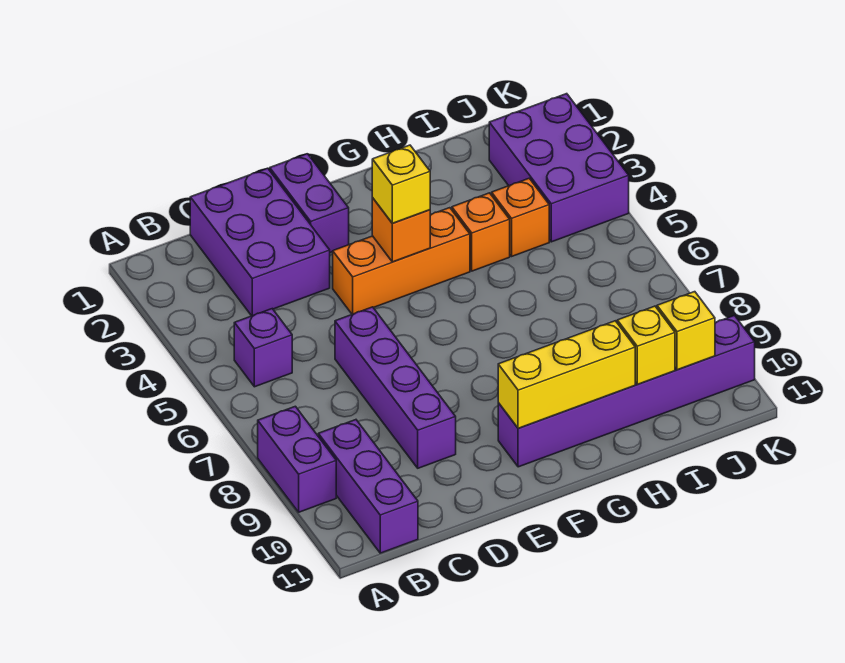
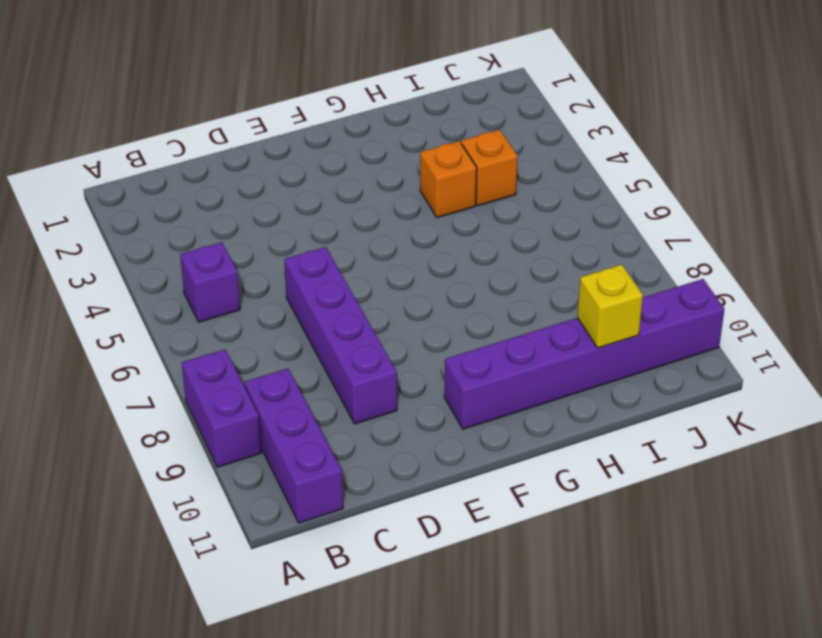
none -> purple brick C1:D3 level 1
none -> purple brick E1:E2 level 1
none -> orange brick E4:G4 level 1

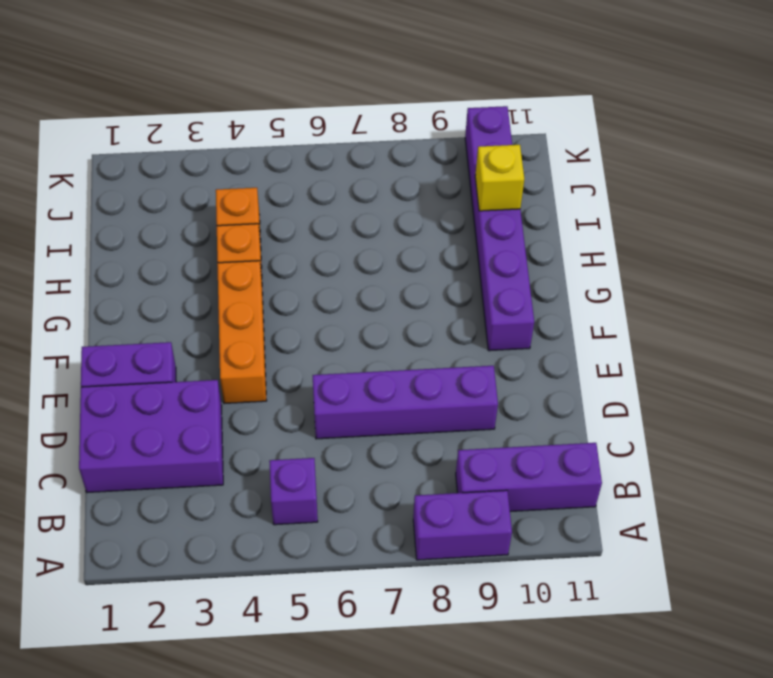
none -> purple brick J2:K4 level 1
none -> orange brick F4 level 2
none -> yellow brick F10:H10 level 2

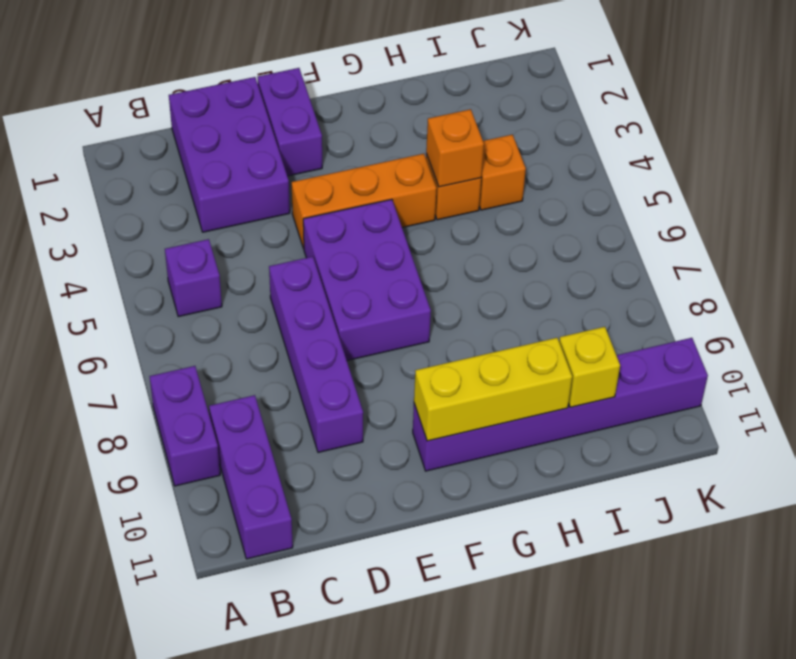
purple brick E5:F7 level 1 -> purple brick J2:K4 level 1
orange brick H4 level 2 -> orange brick F4 level 2
none -> yellow brick J10 level 2
none -> yellow brick F4 level 3

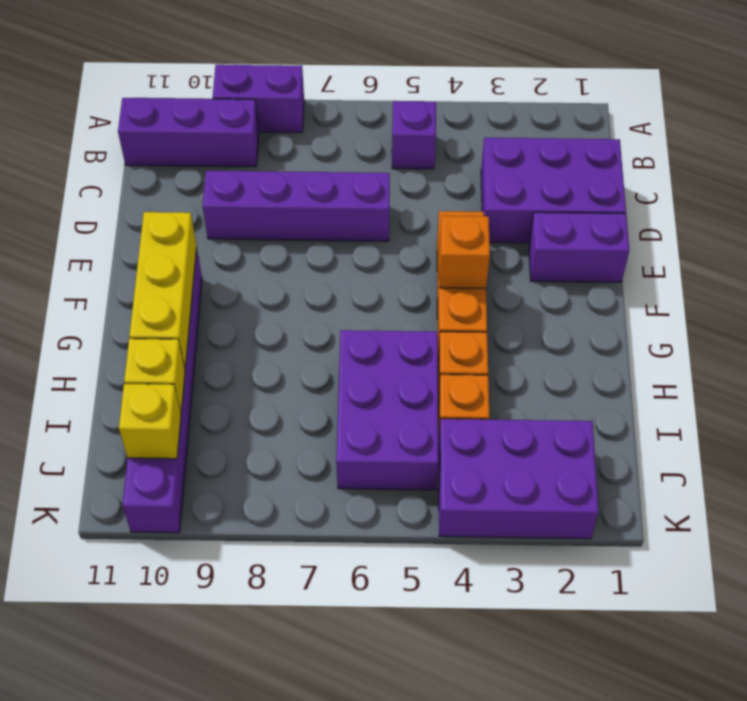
purple brick H5:J6 level 1 -> none
none -> yellow brick F4 level 3

